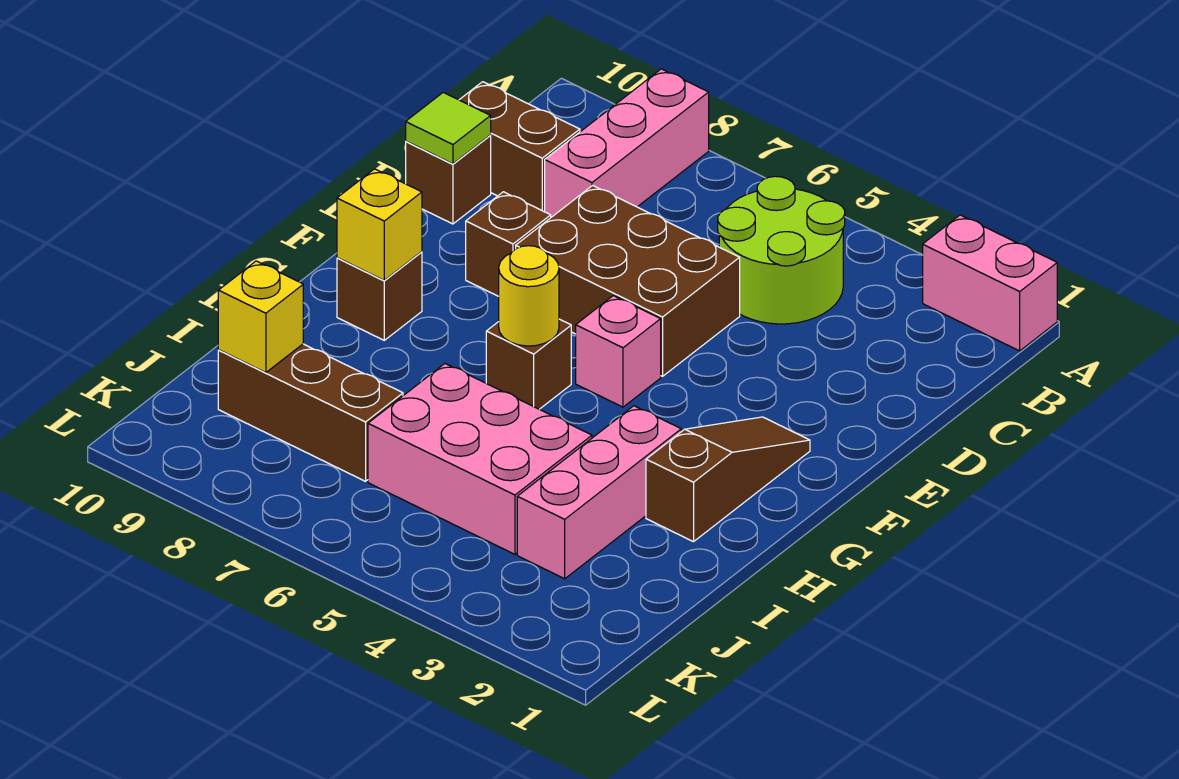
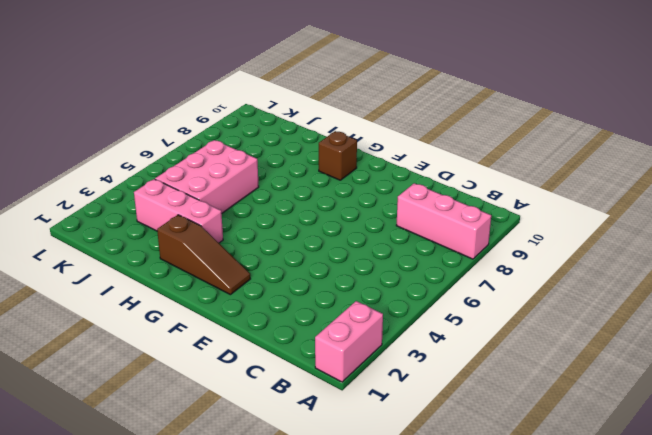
none -> lime round brick B4:C5 level 1
none -> brown brick C9:C10 level 1
none -> brown brick D5:E7 level 1

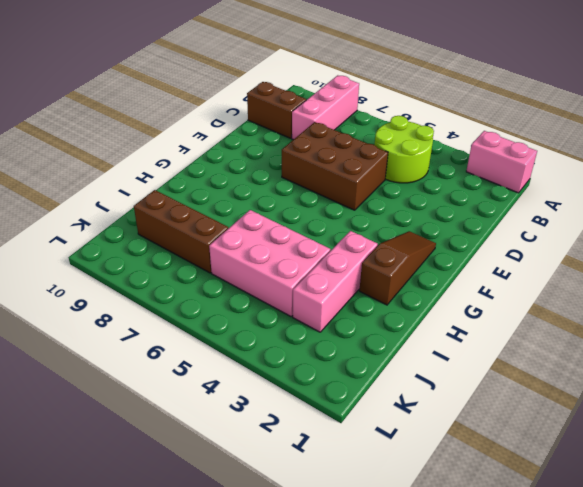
none -> brown brick D10 level 1
none -> brown brick E8 level 1
none -> pink brick F5 level 1

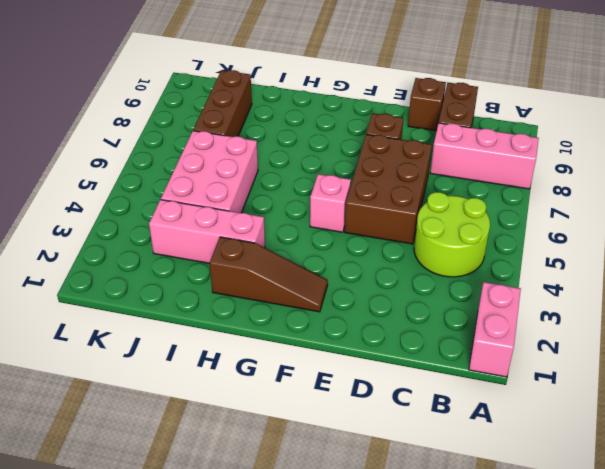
none -> brown brick G6 level 1
none -> brown brick G9 level 1
none -> lime tile D10 level 2

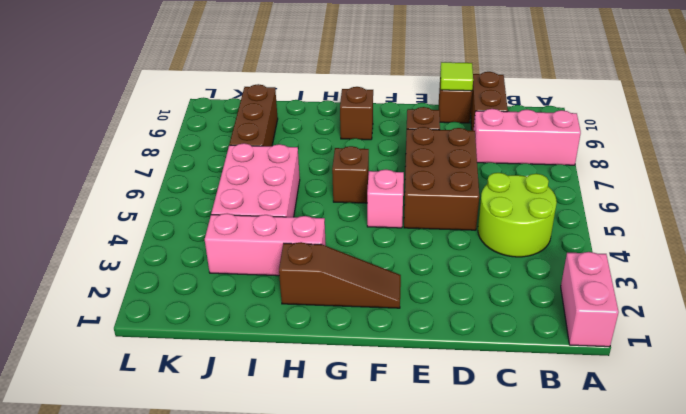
none -> yellow round brick G6 level 2
none -> yellow brick G9 level 2
none -> yellow brick J9 level 2

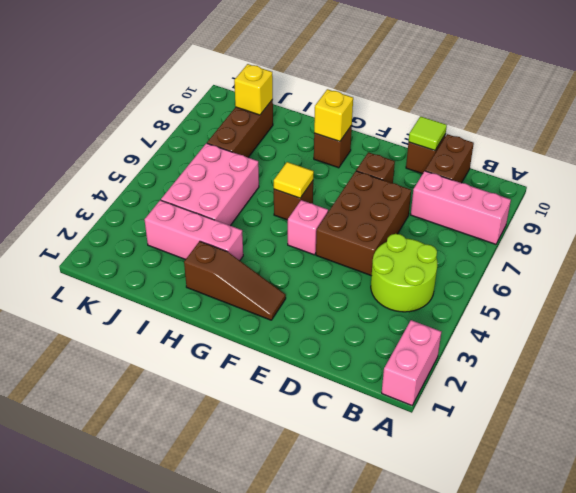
yellow tile G6 level 2 -> yellow round brick G6 level 2

